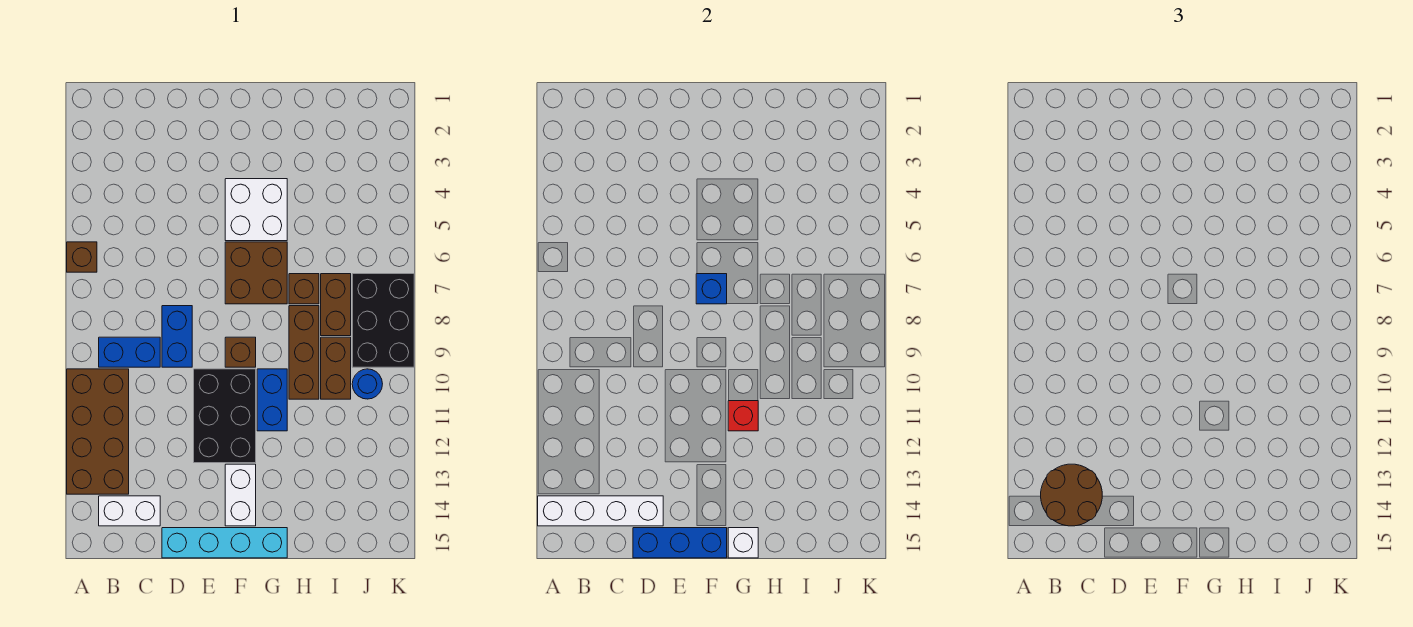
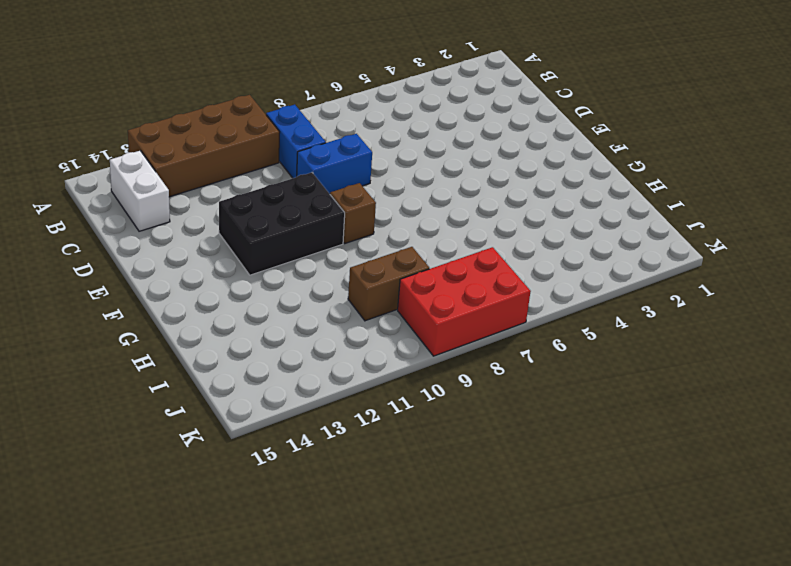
red brick J7:K9 level 1 -> black brick J7:K9 level 1
none -> brown brick A6 level 1
none -> cyan brick D15:G15 level 1
none -> white brick F4:G5 level 1

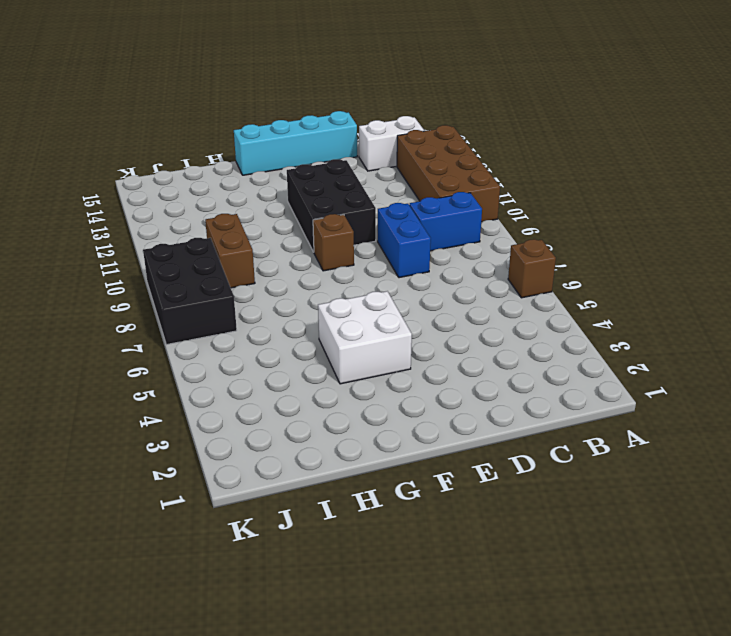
none -> brown brick F6:G7 level 1
none -> white brick F13:F14 level 1
none -> blue brick G10:G11 level 1

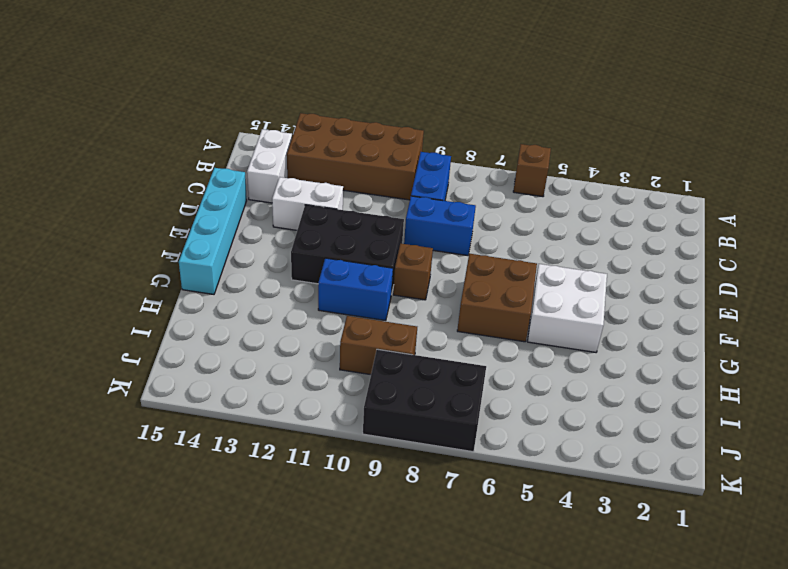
white brick D12:D13 level 1 -> white brick F13:F14 level 1
none -> brown brick H7 level 1
none -> brown brick H8:H10 level 1
none -> brown brick I7:I8 level 1

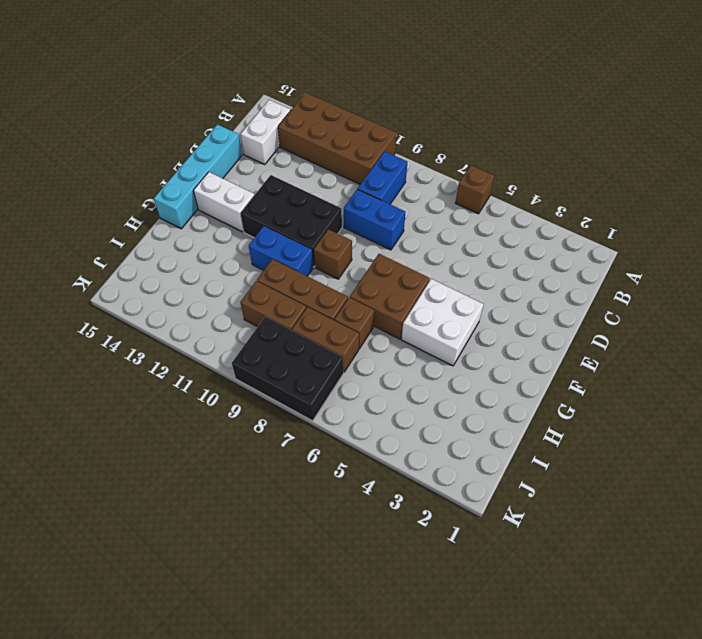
none -> blue round brick J10 level 1
none -> white brick A14:D14 level 2
none -> blue brick D15:F15 level 2

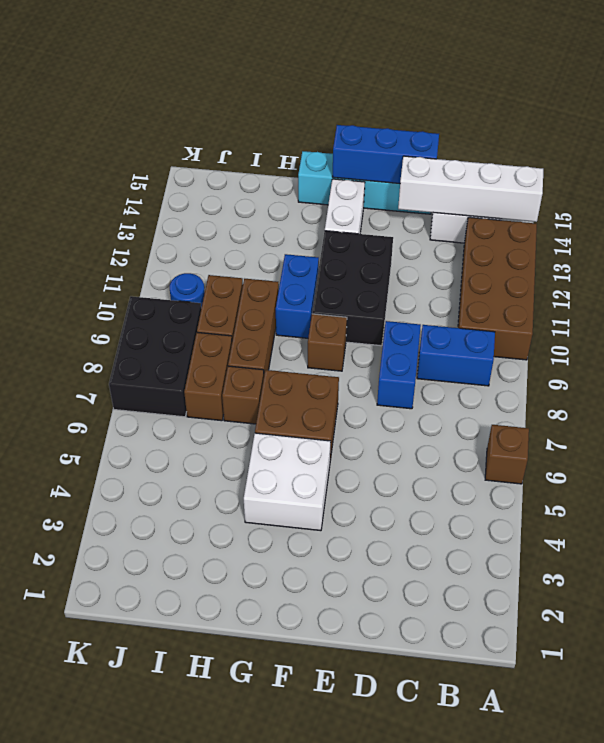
none -> blue brick F7 level 2
none -> red brick G11 level 2
none -> white brick G15 level 2

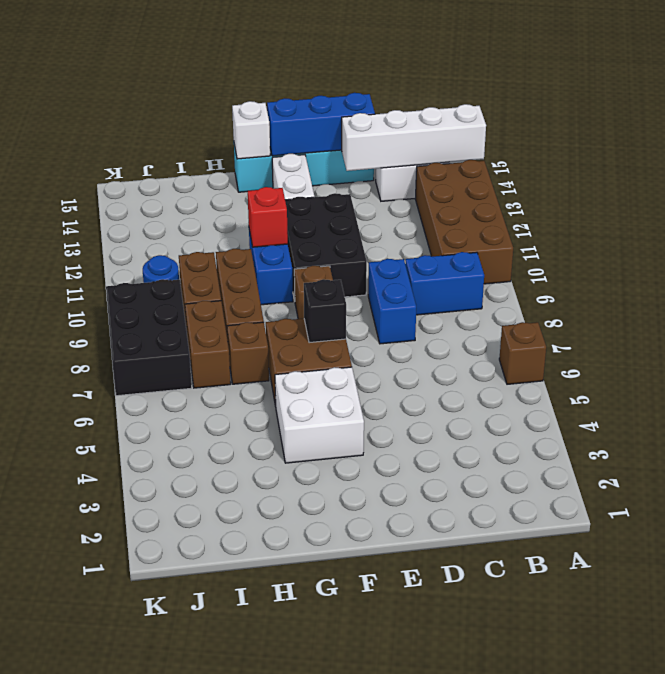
black brick F7 level 2 -> blue brick F7 level 2
none -> brown round brick B13:C14 level 3

